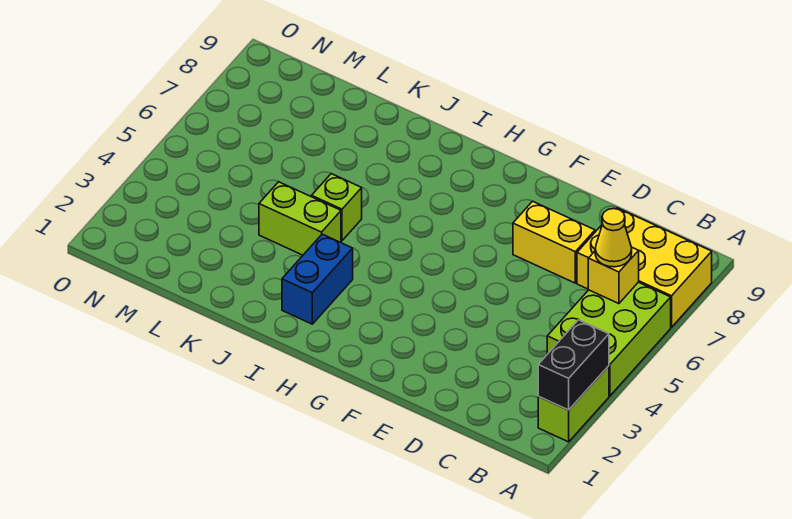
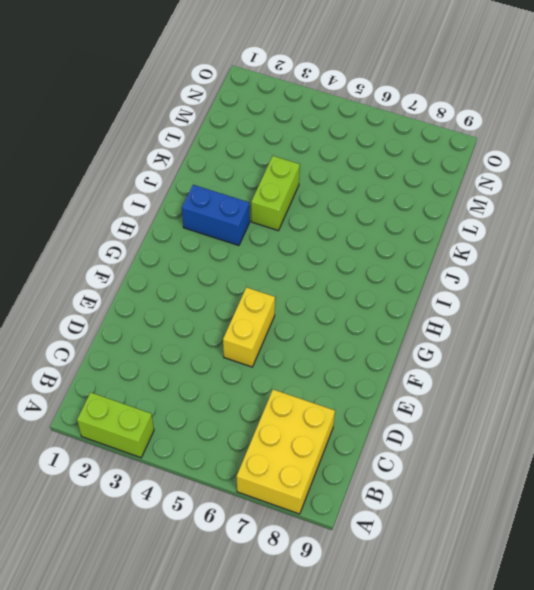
yellow brick E5:F5 level 1 -> yellow brick D7:E7 level 1
none -> lime brick A4:B6 level 1
none -> lime brick J5 level 1

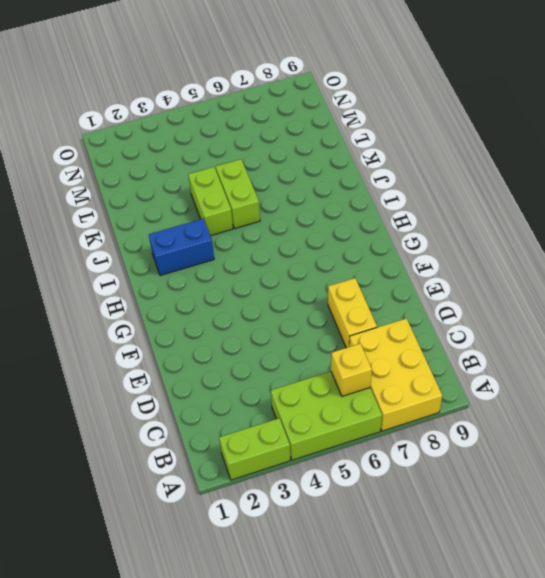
lime brick J5:K5 level 1 -> lime brick J5 level 1
none -> black brick A2:A3 level 2
none -> yellow cone B6 level 3

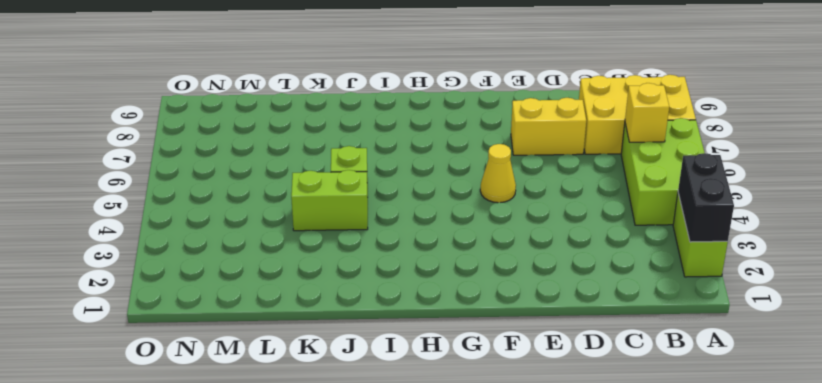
yellow cone F5 level 1 -> yellow cone B6 level 3
none -> blue brick I2:I3 level 1

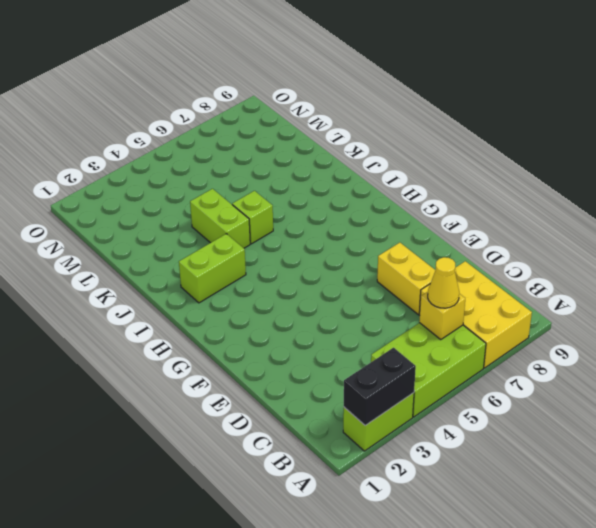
lime brick I2:I3 level 1 -> blue brick I2:I3 level 1

